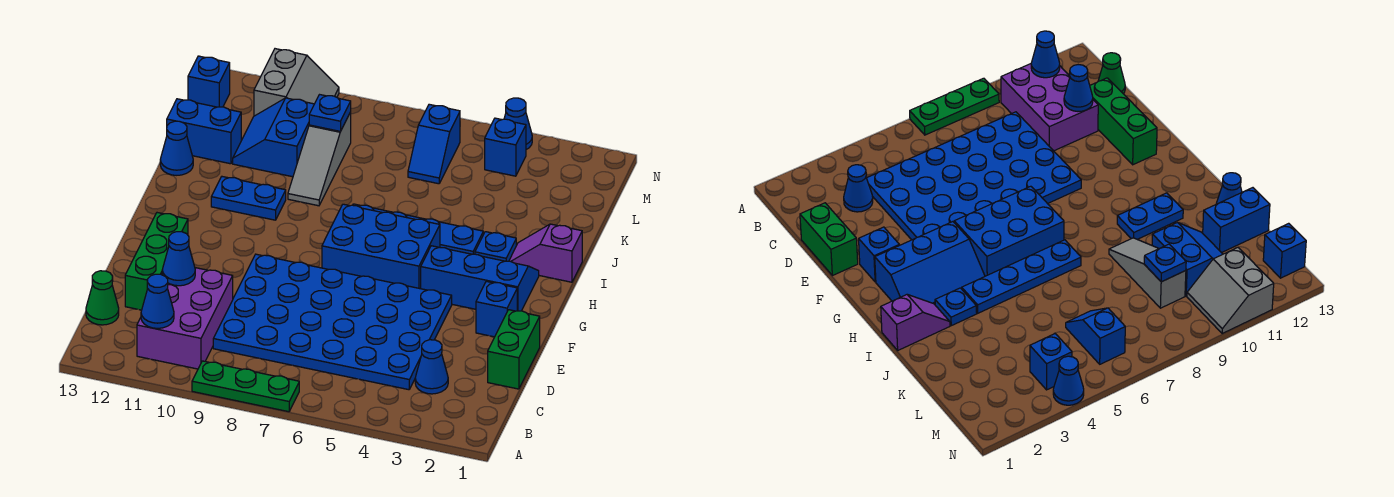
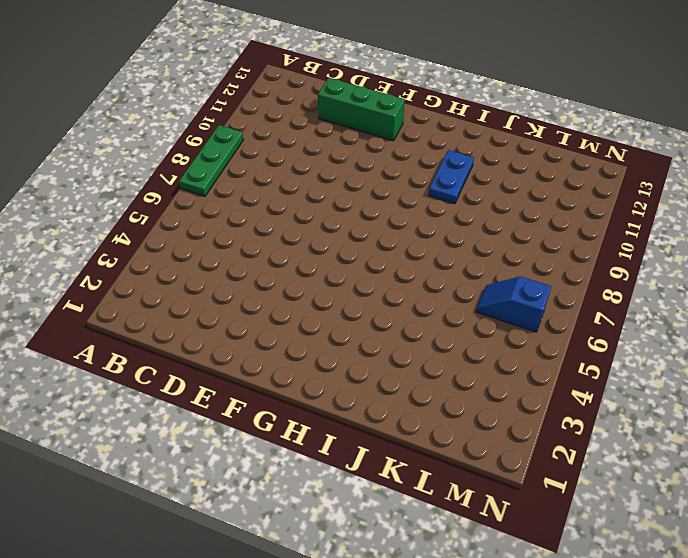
none -> purple brick B10:D11 level 1
none -> blue cone C3 level 1
none -> blue plate C4:F9 level 1

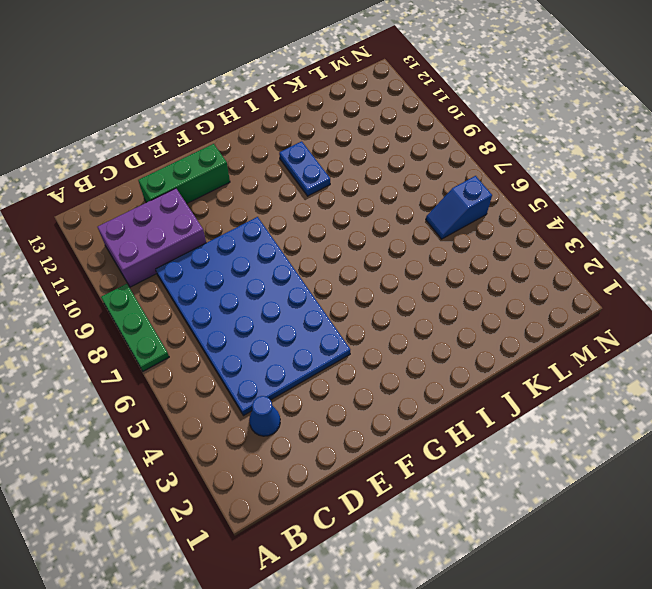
none -> green cone C13 level 1
none -> green brick D1:E1 level 1
none -> blue brick F2 level 1

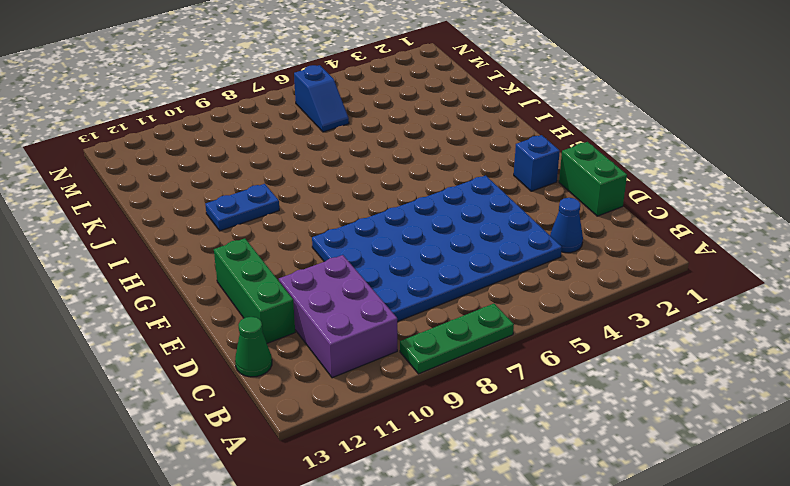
none -> blue slope G2:H4 level 1 top G
none -> blue brick G5:H7 level 1
none -> purple slope I1:I2 level 1 top 1

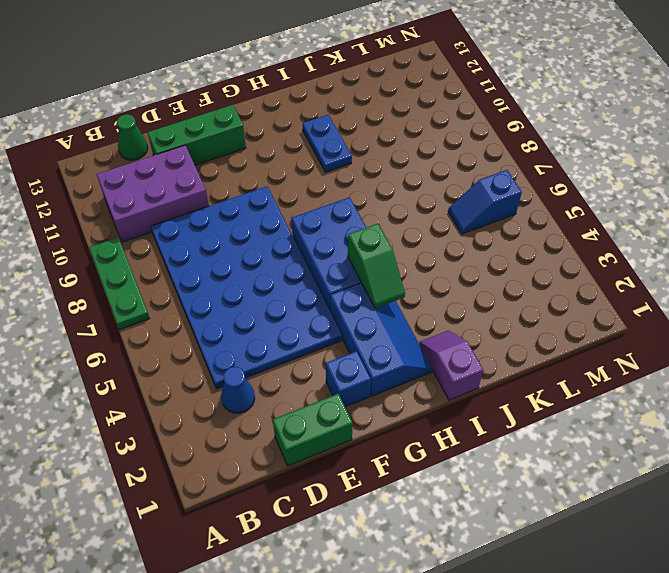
green slope H4:H5 level 2 top 5 -> none
none -> blue plate I3 level 1
none -> blue plate I4:I7 level 1
none -> grey slope J9:L9 level 1 top L

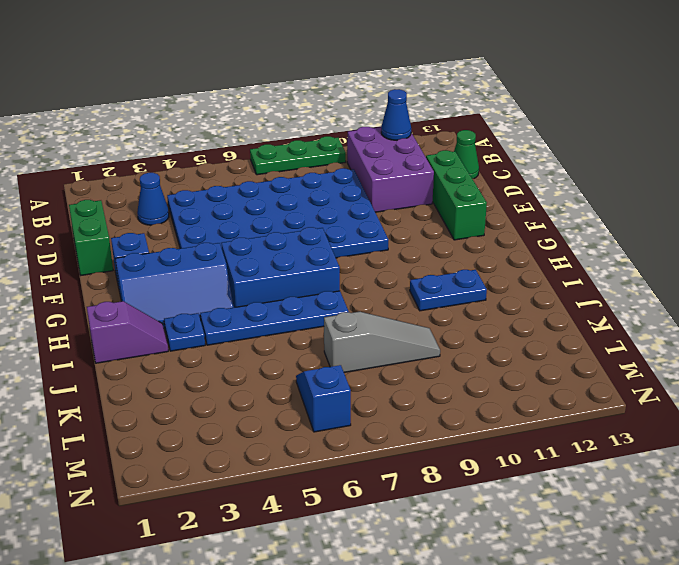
grey slope K7:K9 level 1 top 7 -> grey slope J9:L9 level 1 top L
none -> blue cone J13 level 1
none -> blue slope K10:L11 level 1 top 10
none -> blue brick K12:K13 level 1

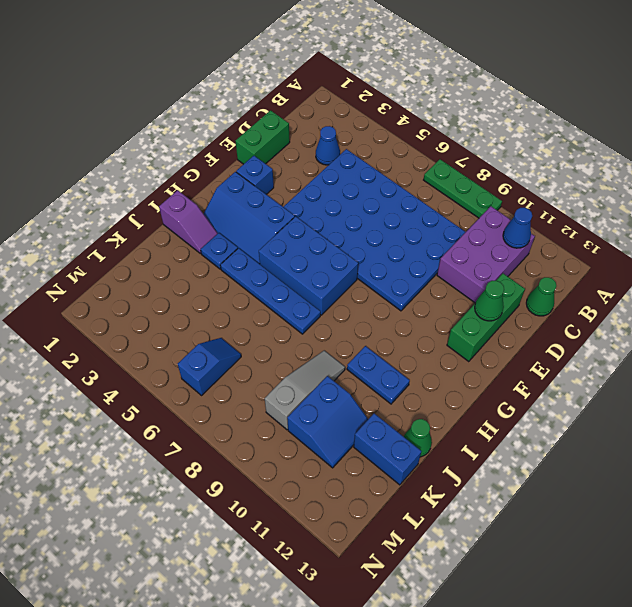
green cone E12 level 2 -> none
green cone J13 level 1 -> blue cone J13 level 1
none -> blue brick M4 level 1
none -> grey slope M10:N11 level 1 top 11
none -> blue brick M13 level 1

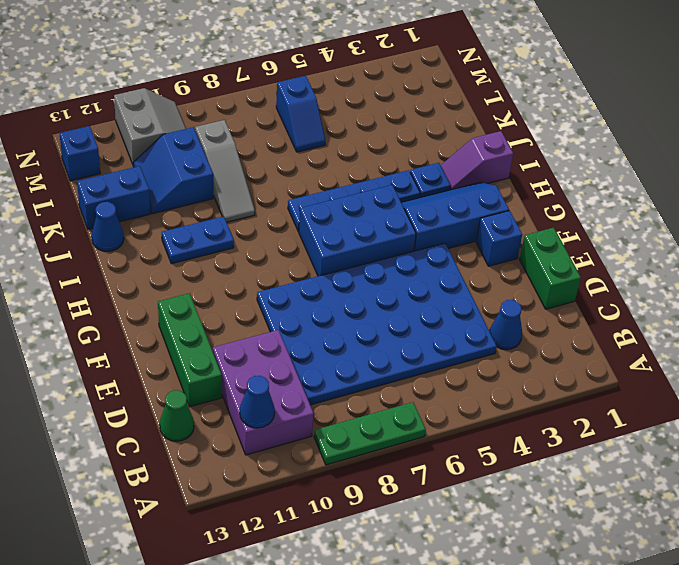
none -> blue brick M4 level 1
none -> blue cone N4 level 1
none -> blue cone D11 level 2

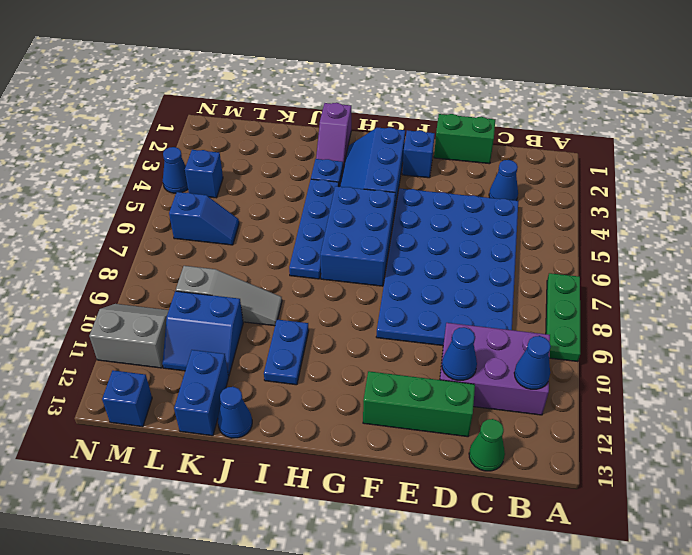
none -> blue plate L9 level 2

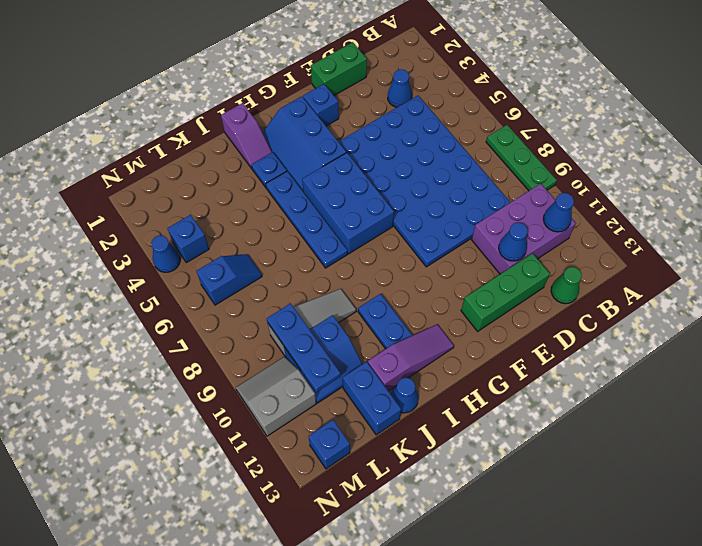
purple slope H12:J12 level 1 top J -> none
blue plate L9:L11 level 2 -> blue plate L9 level 2

